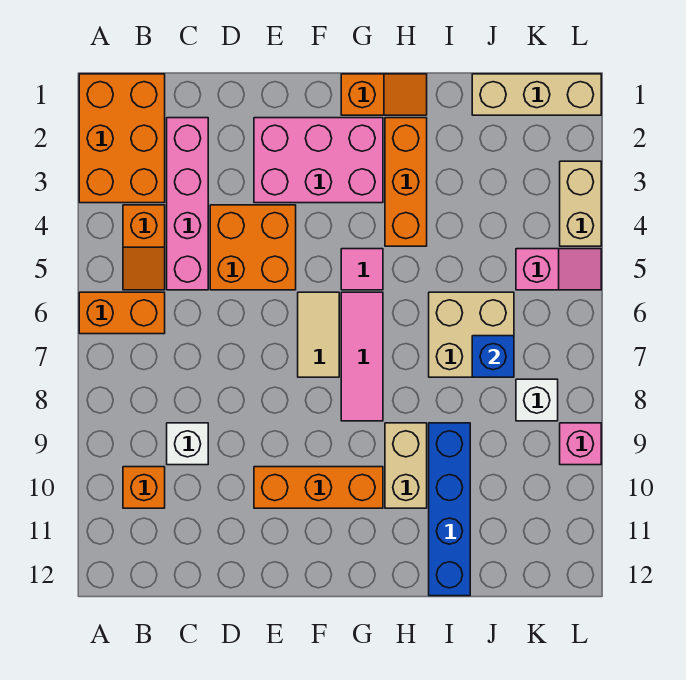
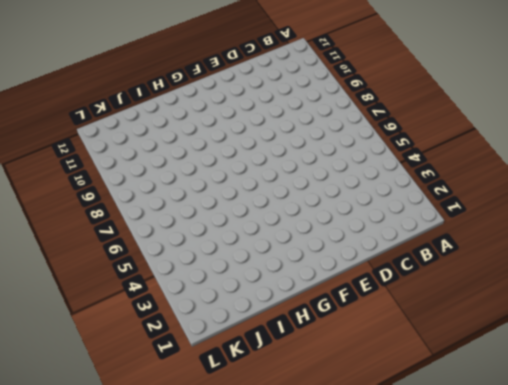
none -> orange brick A1:B3 level 1
none -> orange brick A6:B6 level 1
none -> orange slope B4:B5 level 1 top 4

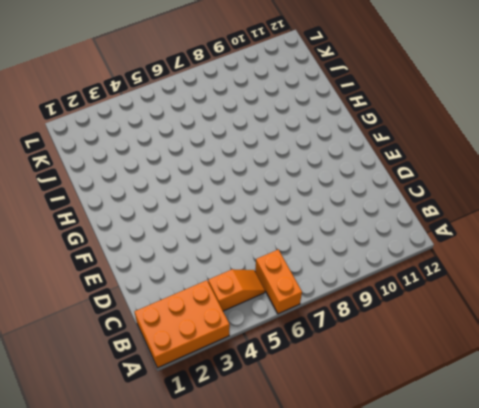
none -> orange brick B10 level 1
none -> pink brick C2:C5 level 1
none -> white brick C9 level 1

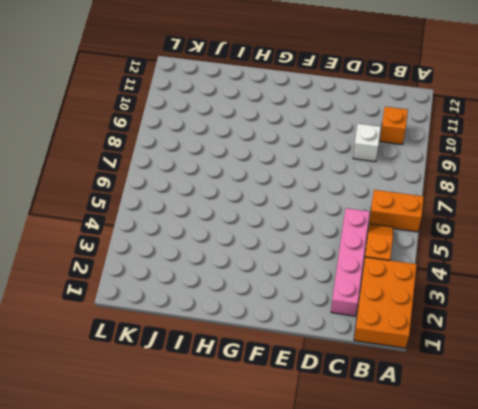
none -> orange brick D4:E5 level 1
none -> pink brick E2:G3 level 1
none -> orange brick E10:G10 level 1

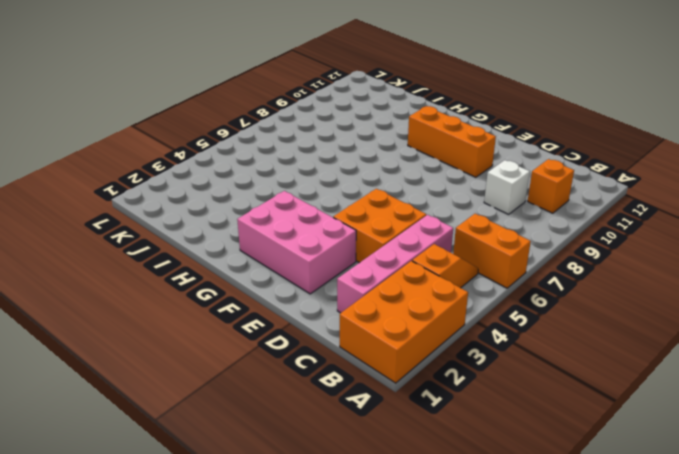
none -> tan tile F6:F7 level 1
none -> orange slope G1:H1 level 1 top G
none -> pink tile G5 level 1

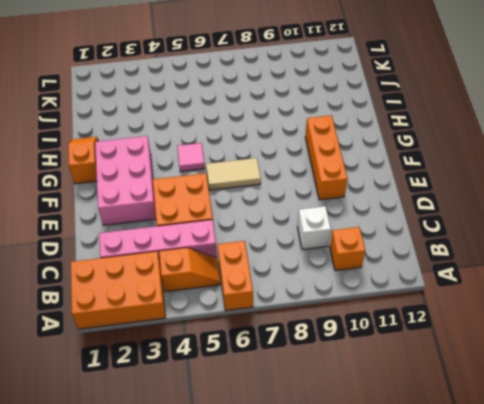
none -> pink tile G6:G8 level 1
none -> orange brick H2:H4 level 1
none -> tan brick H9:H10 level 1

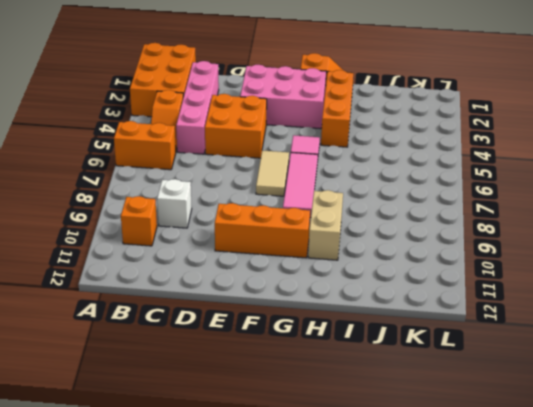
none -> tan brick I6:J7 level 1
none -> blue brick I9:I12 level 1
none -> tan brick J1:L1 level 1

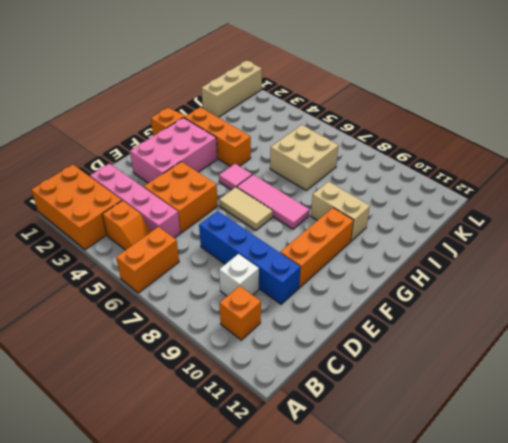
blue brick D7:D10 level 1 -> blue brick I9:I12 level 1
none -> pink slope K5:L5 level 1 top K
none -> white brick K8 level 1
none -> tan brick L3:L4 level 1

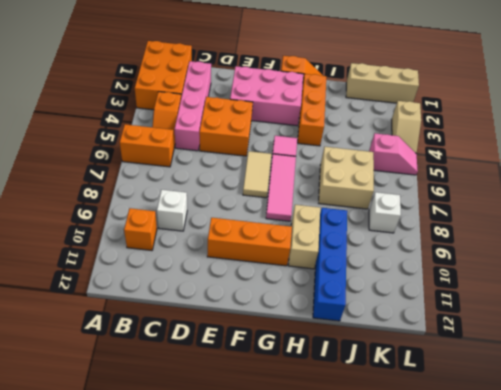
tan slope L3:L4 level 1 top 3 -> tan brick L3:L4 level 1
none -> pink brick L9 level 1
none -> blue brick J7 level 2

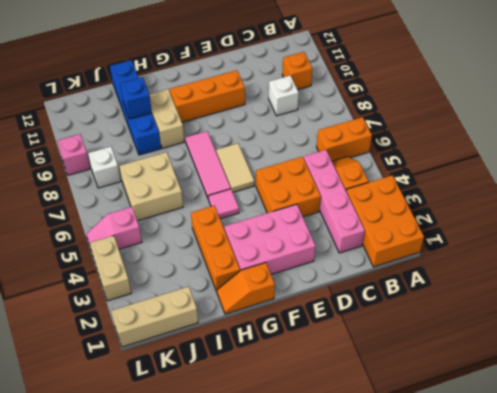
blue brick I10 level 2 -> blue brick J7 level 2

